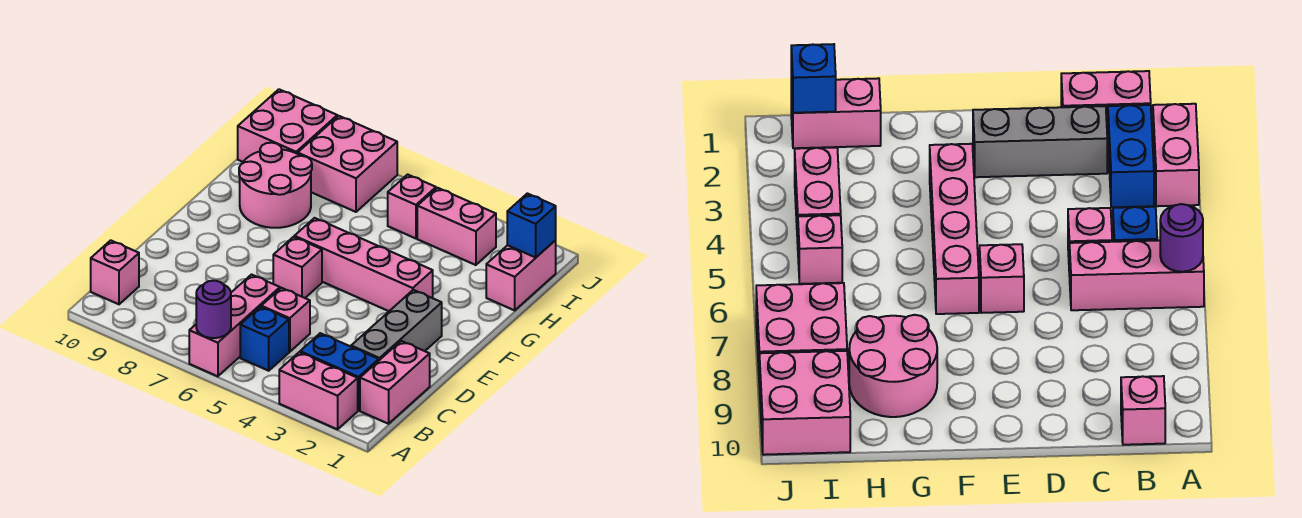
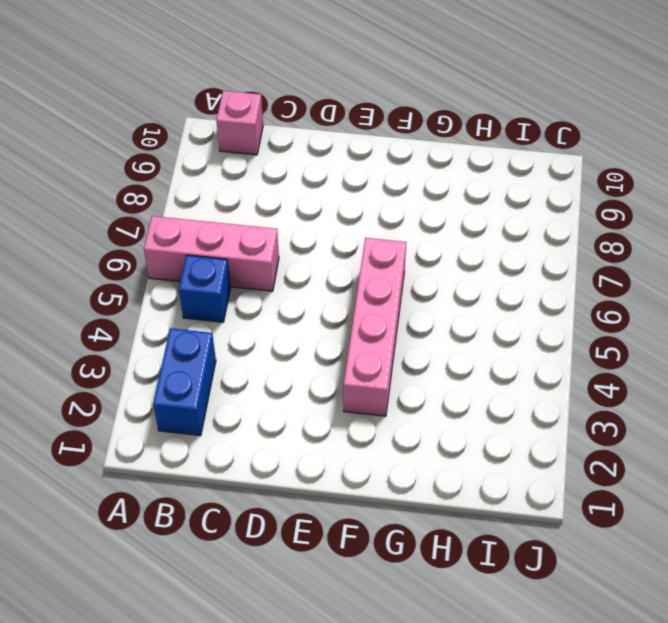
none -> pink brick A2:A3 level 1
none -> pink brick B1:C1 level 1
none -> grey brick C2:E2 level 1

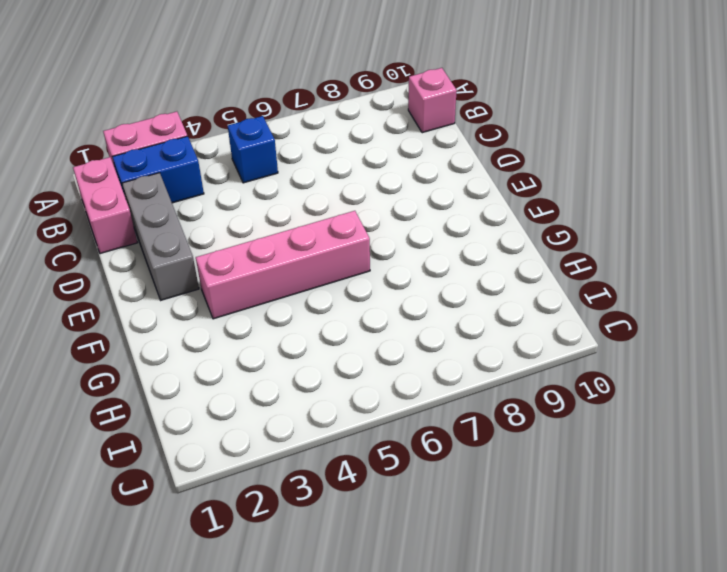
none -> pink brick A6:C6 level 1
none -> pink brick C5 level 1
none -> pink brick E6 level 1

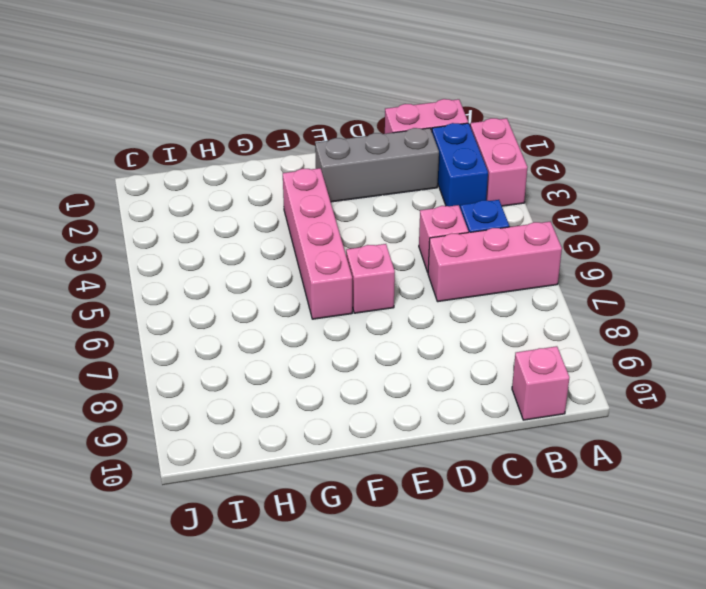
none -> pink round brick G8:H9 level 1
none -> pink brick H1:I1 level 1
none -> pink brick I3:I4 level 1

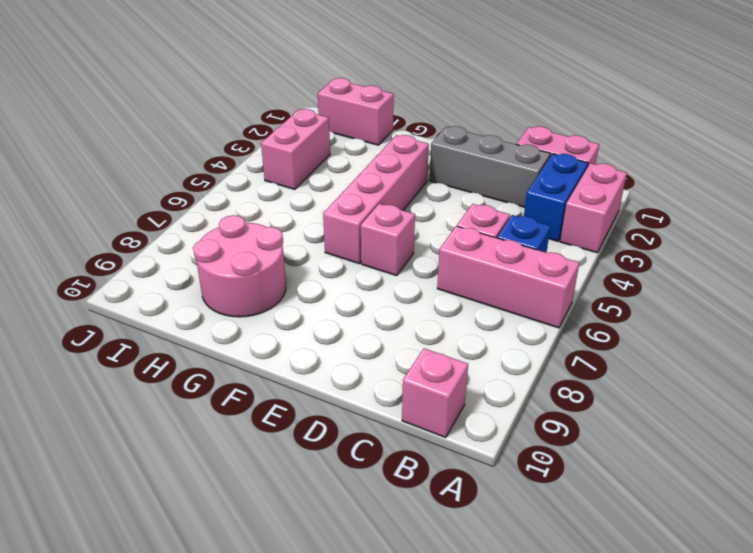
none -> pink brick I5 level 1
none -> pink brick I7:J8 level 1
none -> pink brick I9:J10 level 1

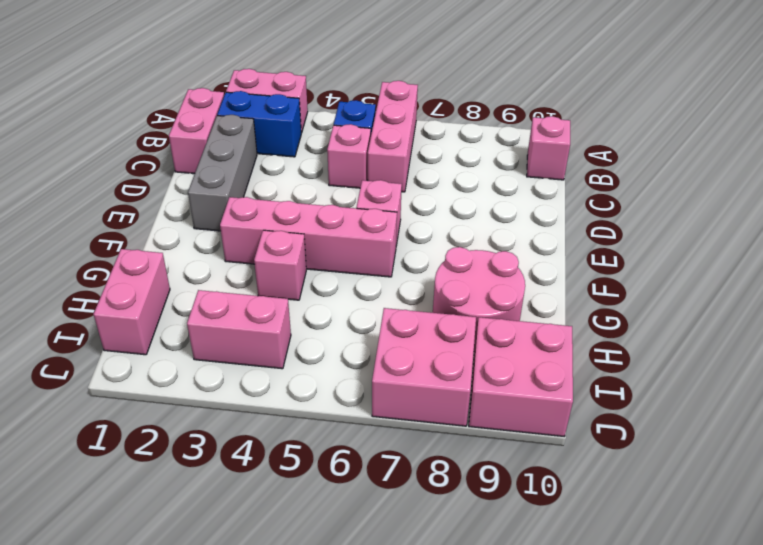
pink brick G4 level 1 -> pink brick I5 level 1
none -> purple round brick A6 level 2
none -> blue brick I1 level 2

